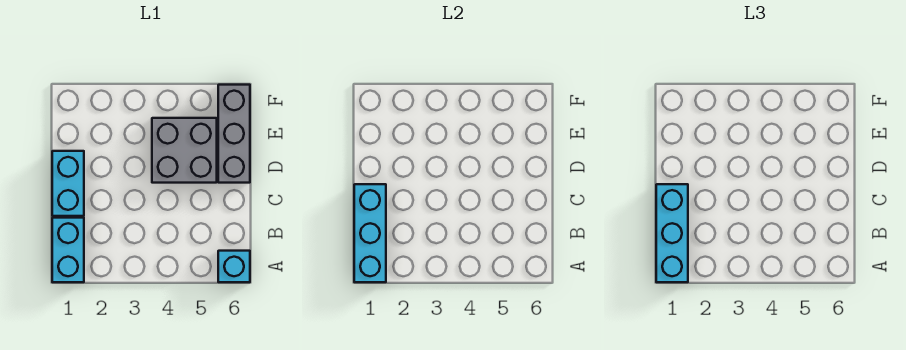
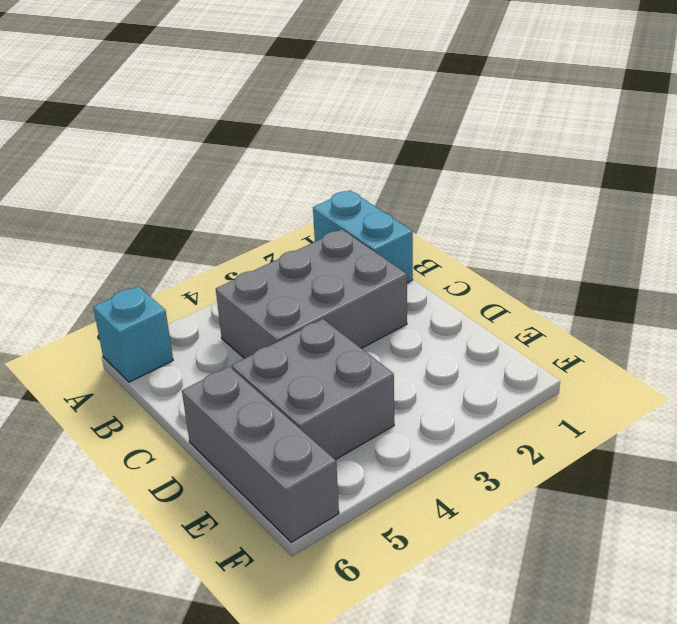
grey brick B2:C4 level 1 -> none
none -> cyan brick C1:D1 level 1
none -> cyan brick A1:C1 level 2

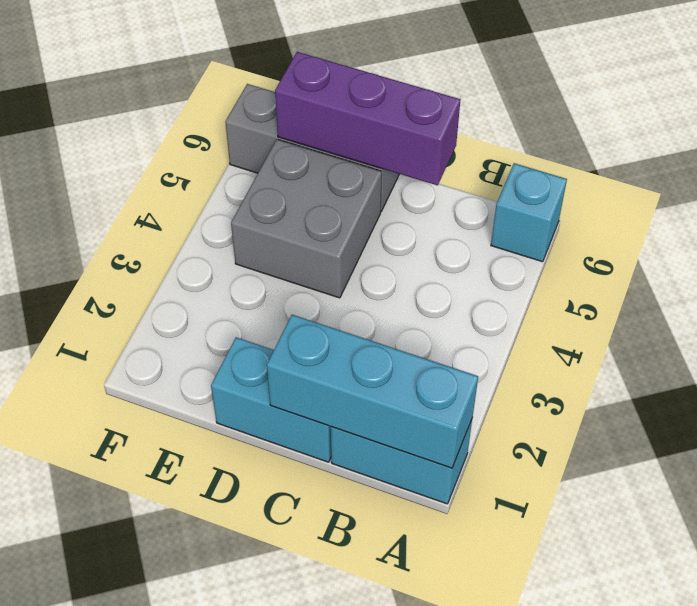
purple brick C6:E6 level 2 -> none
none -> cyan brick A1:C1 level 3

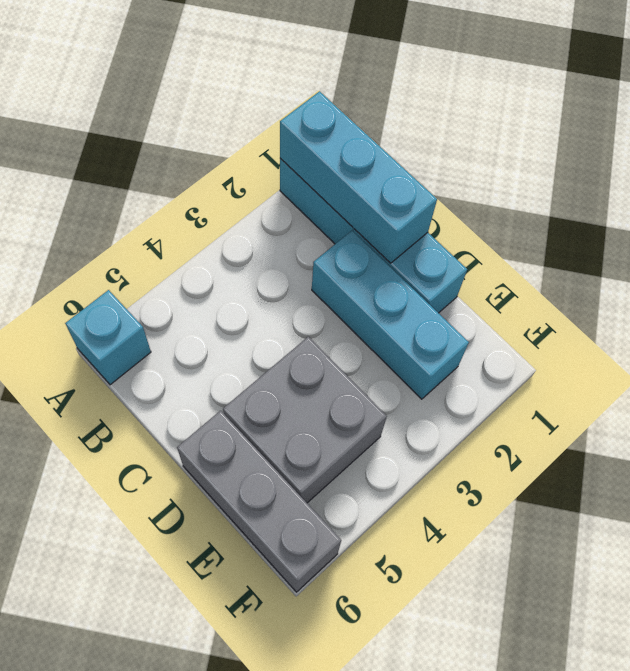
cyan brick C2:E2 level 1 -> cyan brick A1:C1 level 3

